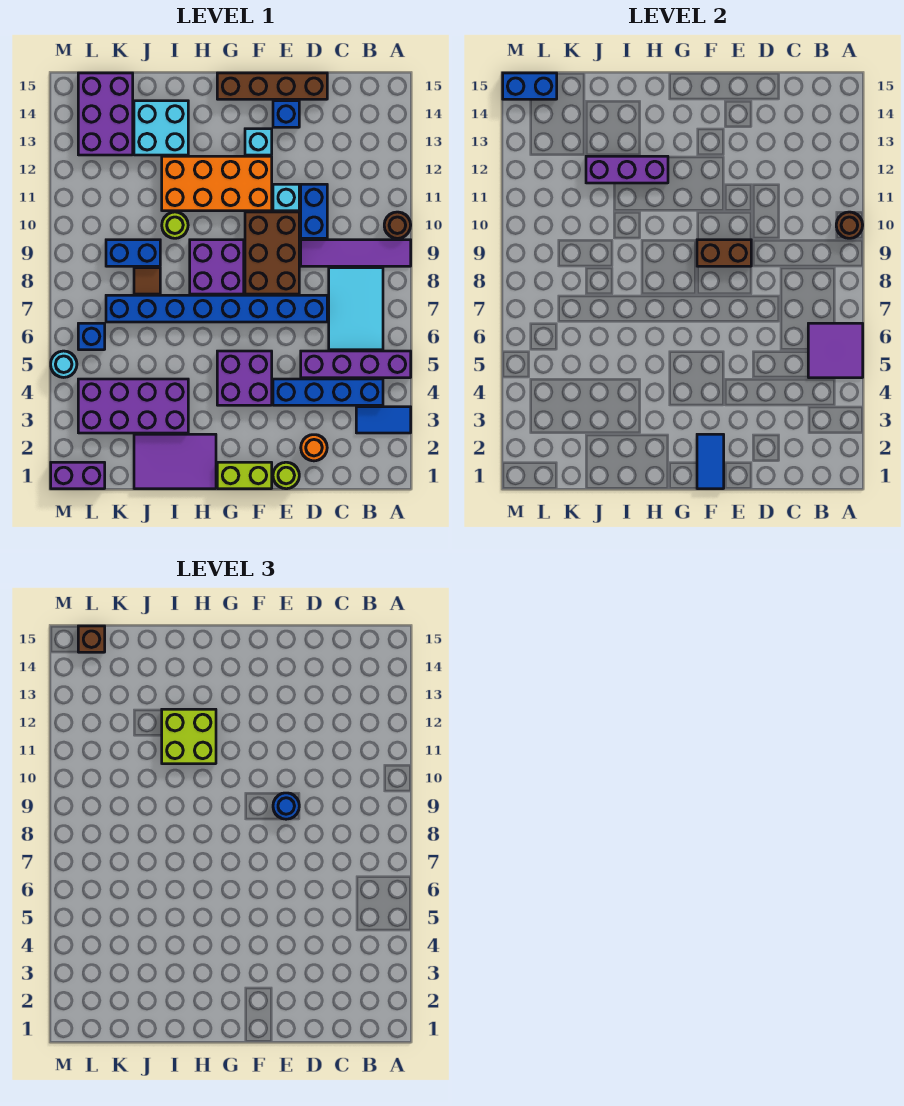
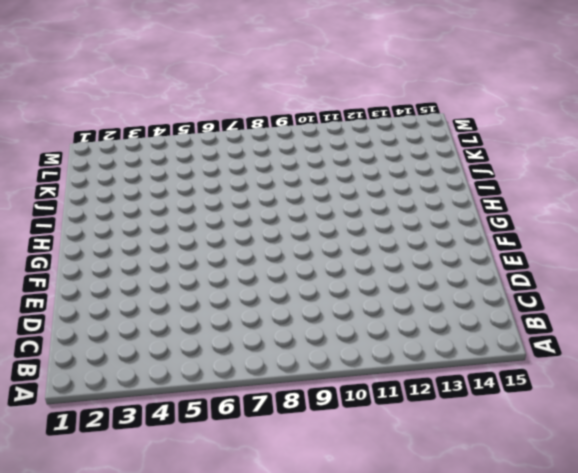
none -> blue tile A3:B3 level 1
none -> purple brick A5:D5 level 1
none -> purple tile A9:D9 level 1
none -> brown round brick A10 level 1

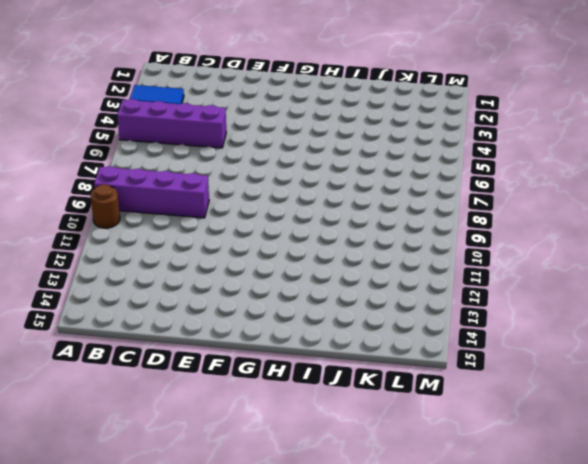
purple brick A9:D9 level 1 -> purple tile A9:D9 level 1
none -> blue brick B4:E4 level 1
none -> cyan tile B6:C8 level 1
none -> orange round brick D2 level 1
none -> blue brick D7:K7 level 1

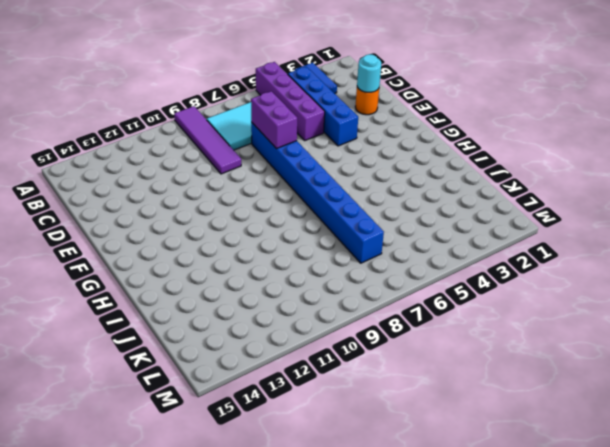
cyan round brick D2 level 2 -> cyan round brick M5 level 1
purple brick D7:E7 level 2 -> purple brick L1:M1 level 1
none -> brown round brick A10 level 1
none -> blue brick D10:D11 level 1
none -> brown brick D15:G15 level 1
none -> lime round brick E1 level 1

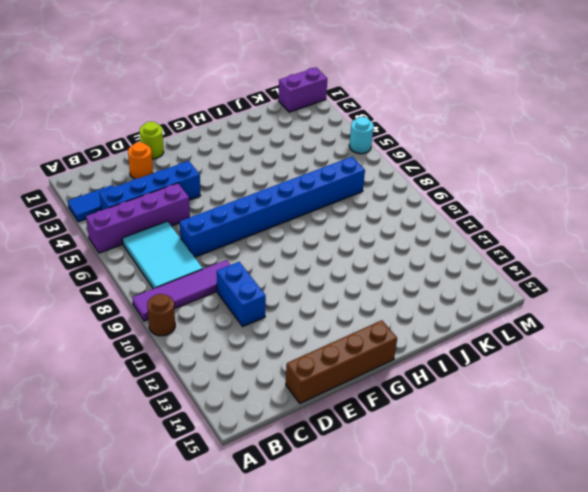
none -> brown brick E8:F10 level 1
none -> cyan brick E11 level 1
none -> blue brick E14 level 1
none -> lime brick F1:G1 level 1

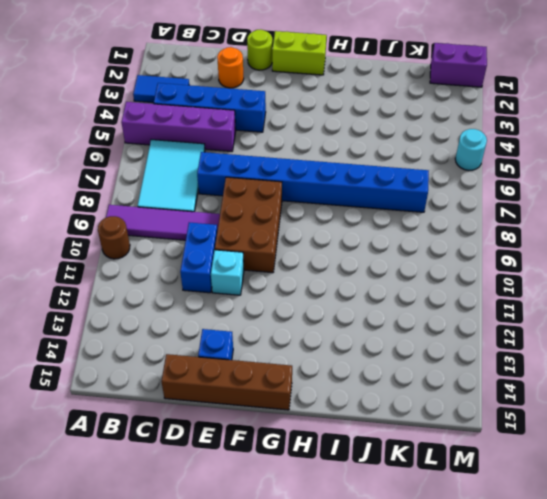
none -> purple brick F4:G5 level 1
none -> orange brick F11:I12 level 1
none -> cyan brick F13 level 1
none -> purple brick G8:H9 level 1

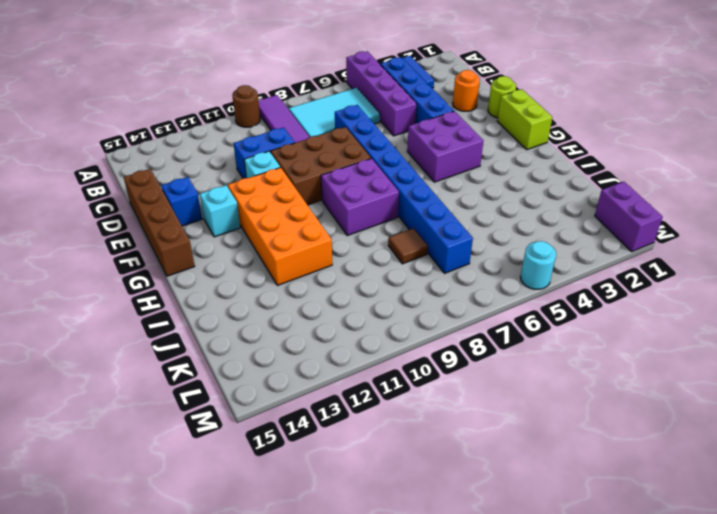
none -> purple tile H1:J2 level 1
none -> purple brick I3:L4 level 1
none -> lime round brick I10 level 1
none -> cyan brick I13:J14 level 1

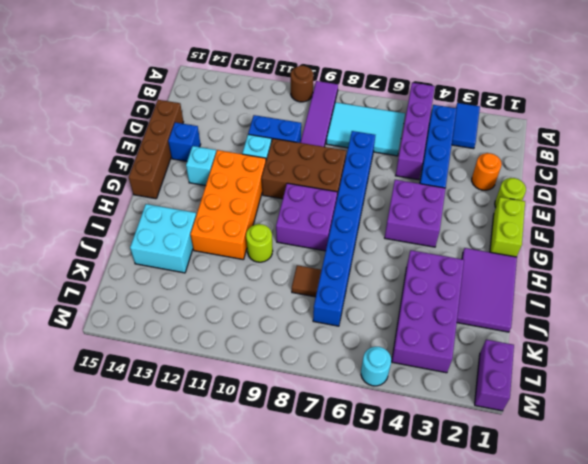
none -> blue brick J9:K9 level 1
none -> purple brick K13:L15 level 1
none -> blue brick L6 level 1
none -> purple tile A5:B6 level 2

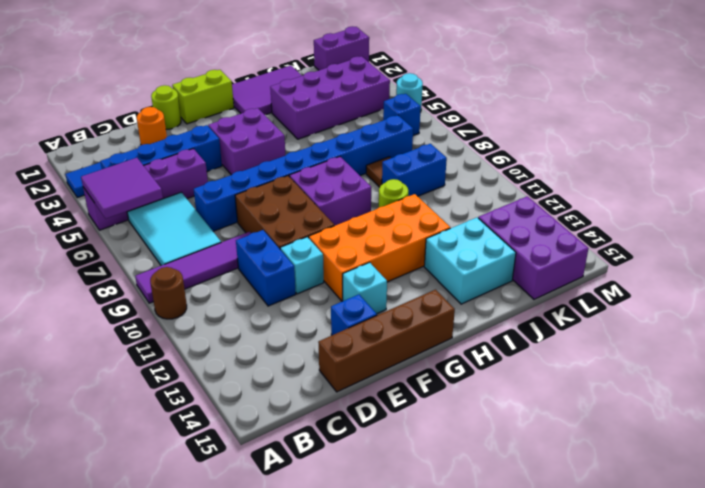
none -> brown round brick A10 level 2
none -> brown brick E9:F9 level 2
none -> blue tile F1:F2 level 2
none -> purple brick H12:J12 level 2

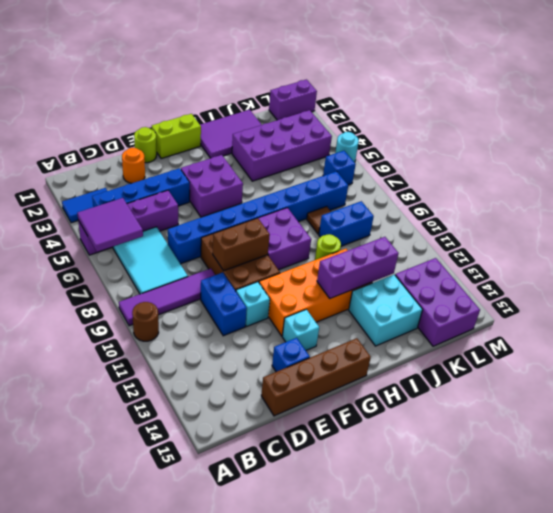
none -> brown round brick A10 level 2
none -> blue tile F1:F2 level 2
none -> blue brick L15:M15 level 2
none -> blue round brick E9 level 3

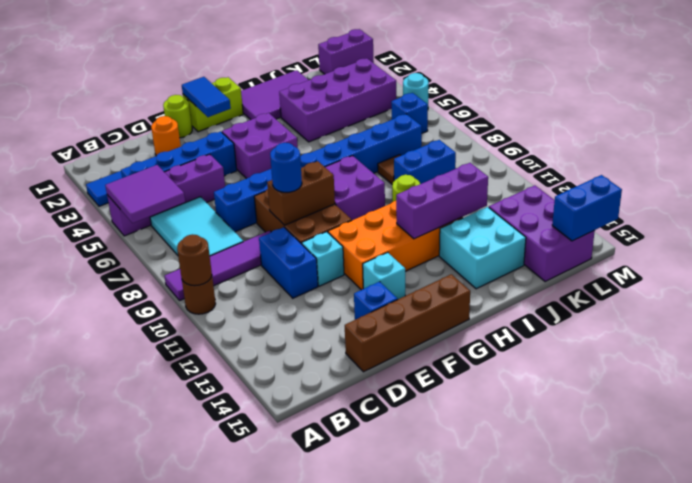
none -> lime brick H11:I12 level 3
none -> brown brick L15 level 3

